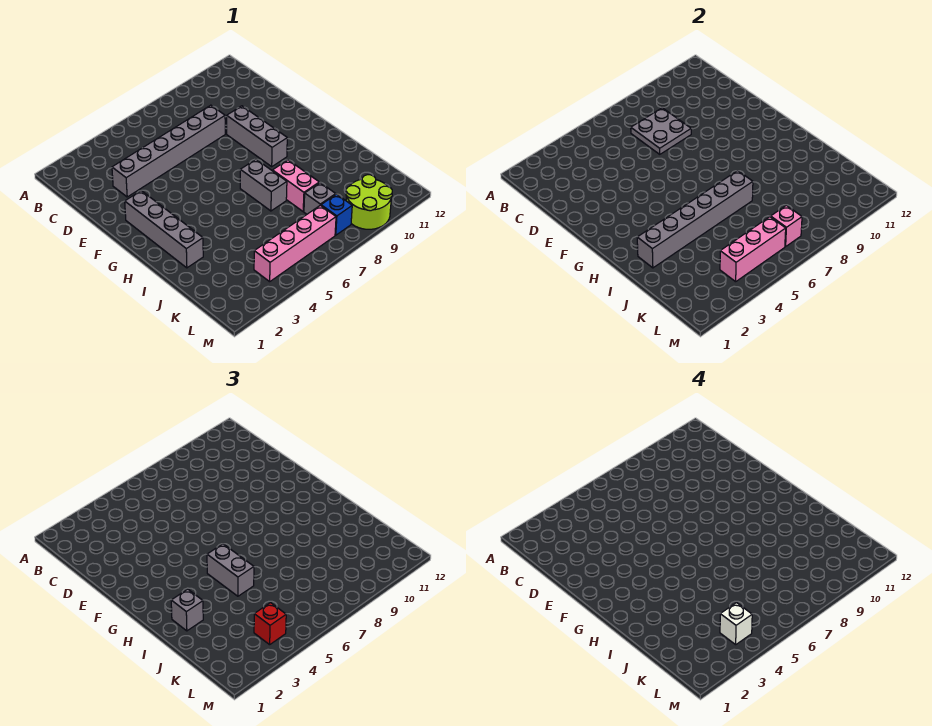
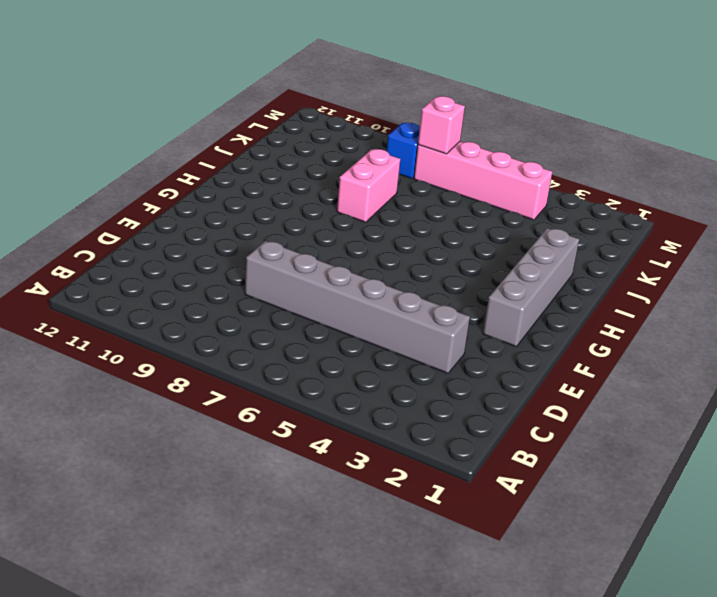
none -> grey brick E9:G9 level 1
none -> grey brick H7:I7 level 1
none -> grey brick K8 level 1

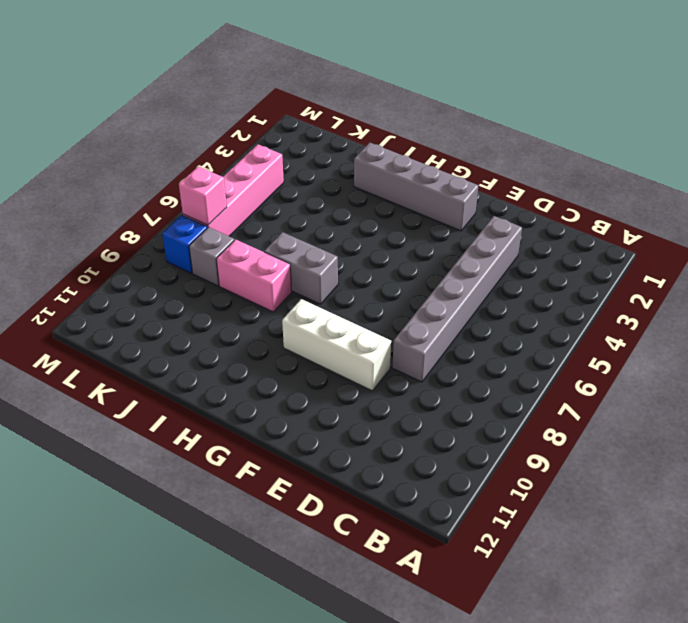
white brick E9:G9 level 1 -> grey brick E9:G9 level 1
none -> lime round brick L9:M10 level 1
none -> grey plate C7:D8 level 2
none -> grey brick I2:I7 level 2

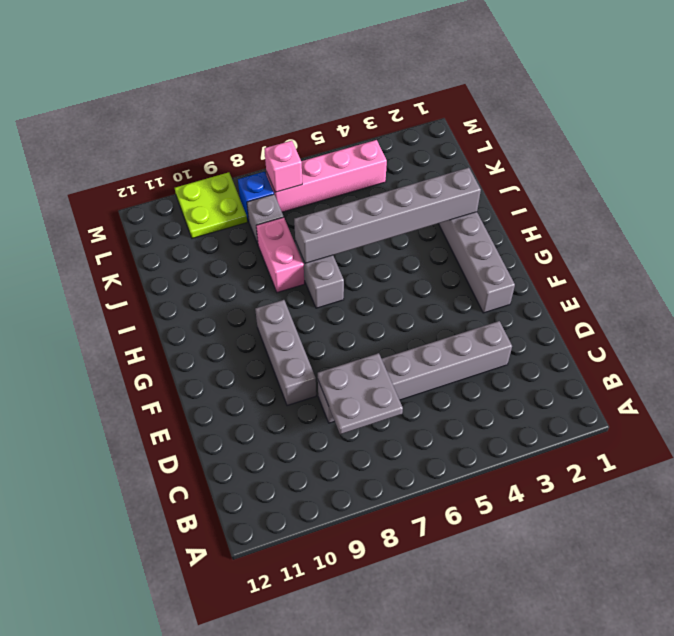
lime plate L9:M10 level 1 -> lime round brick L9:M10 level 1
none -> pink brick L4:L6 level 2
none -> grey brick H5:I5 level 3
none -> grey brick I2 level 3

